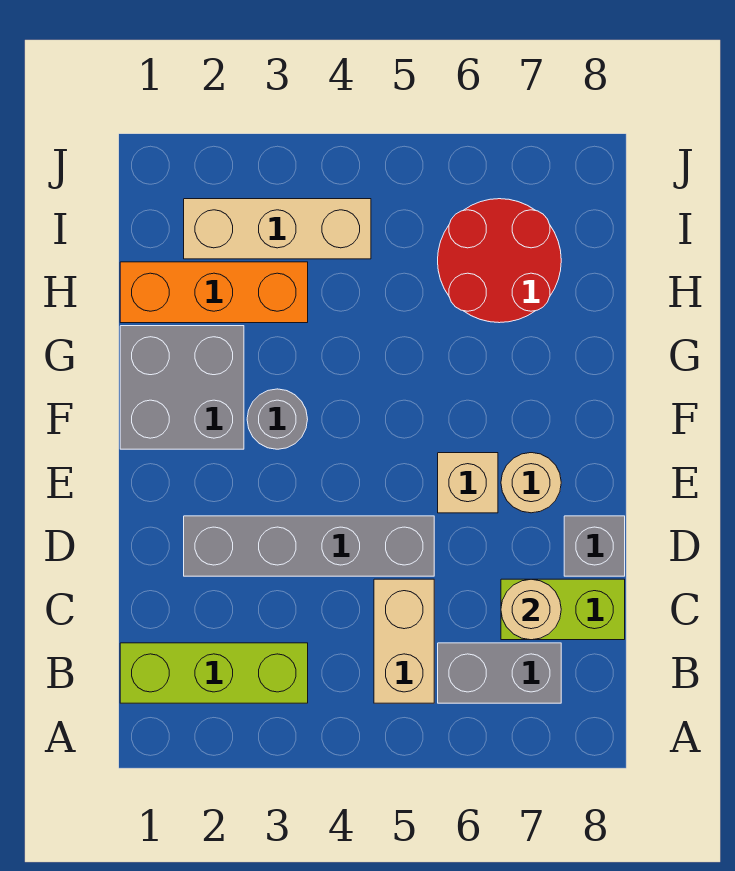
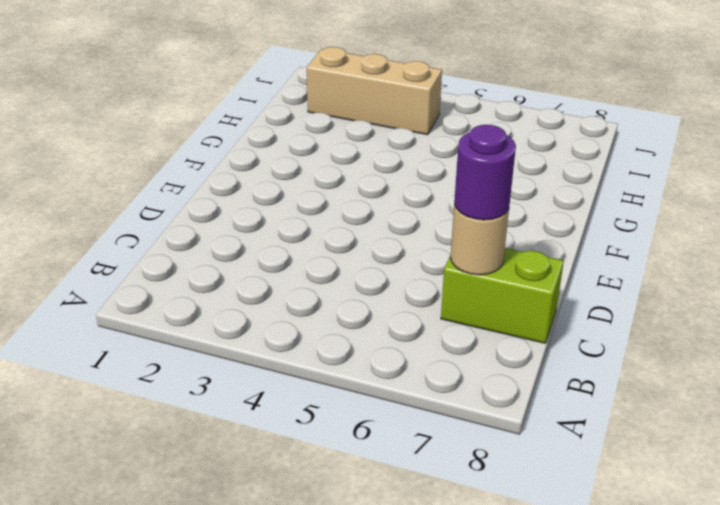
purple round brick C7 level 3 -> none
none -> lime brick B1:B3 level 1
none -> tan brick B5:C5 level 1
none -> grey brick B6:B7 level 1

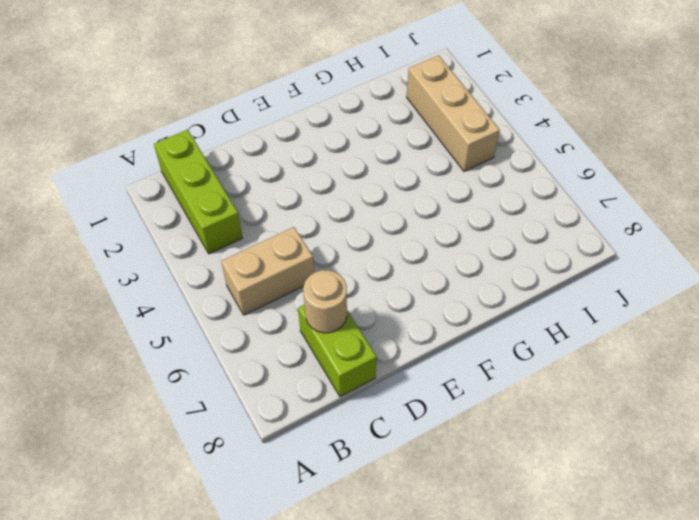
none -> grey brick B6:B7 level 1
none -> grey brick D2:D5 level 1
none -> grey brick D8 level 1

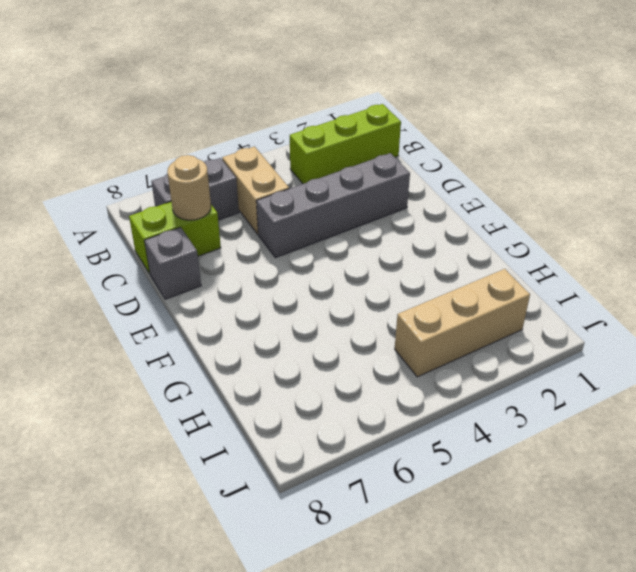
none -> tan brick E6 level 1
none -> tan round brick E7 level 1
none -> grey brick F1:G2 level 1

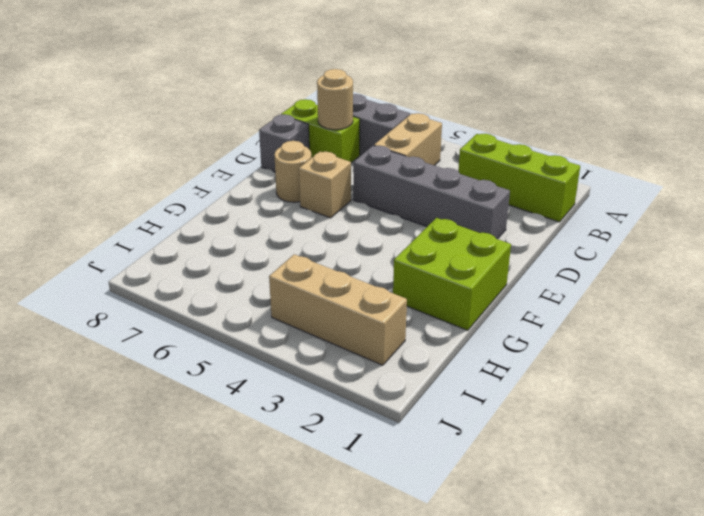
lime brick F1:G2 level 1 -> grey brick F1:G2 level 1
none -> grey round brick F3 level 1
none -> orange brick H1:H3 level 1
none -> red round brick H6:I7 level 1

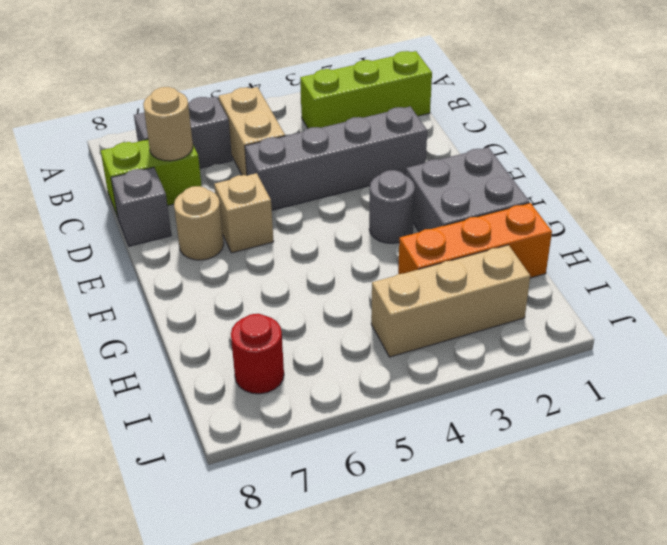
red round brick I7 level 1 -> red round brick H6:I7 level 1

